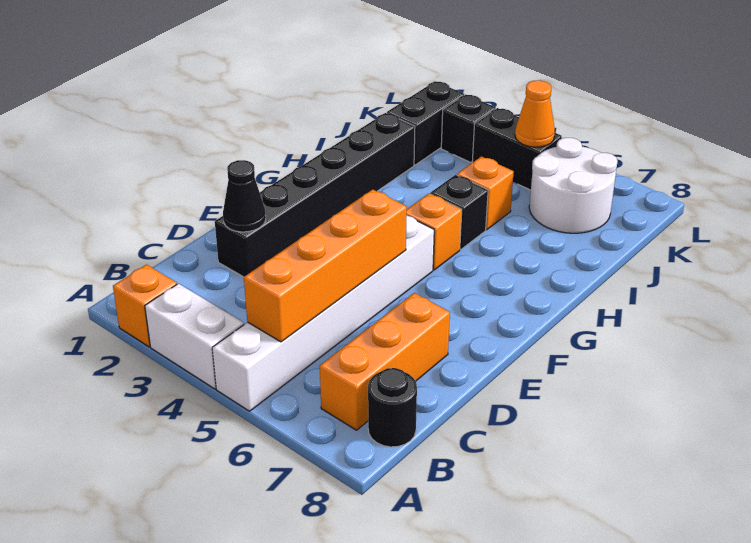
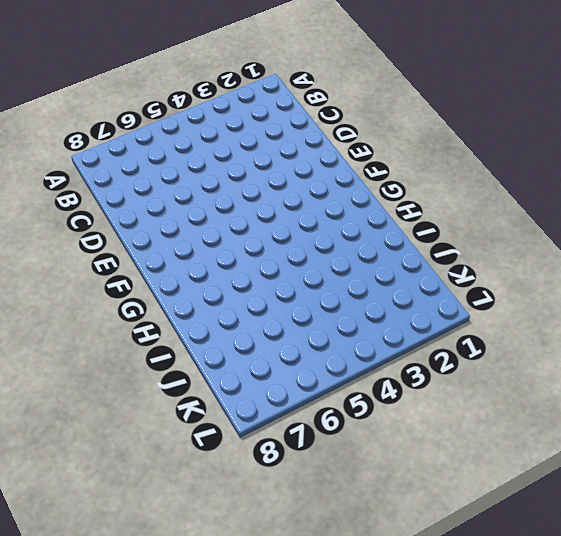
none -> orange brick A2 level 1
none -> white brick A3:A4 level 1
none -> white brick A5:F5 level 1

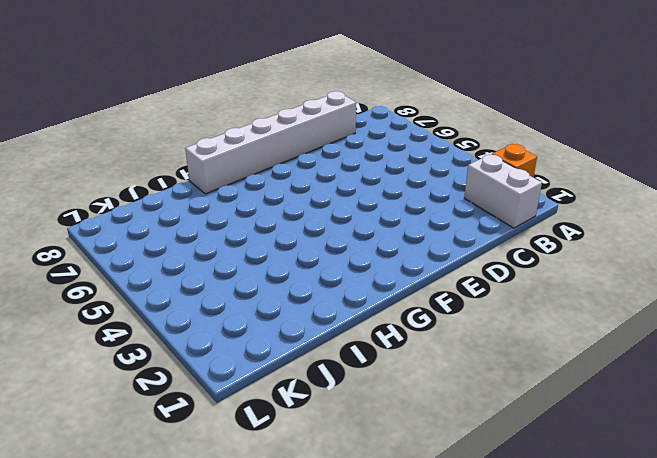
white brick B1:B2 level 1 -> white brick A3:A4 level 1
white brick C8:H8 level 1 -> white brick A5:F5 level 1
none -> orange brick B7:D7 level 1
none -> black round brick B8 level 1
none -> black brick D2:I2 level 1

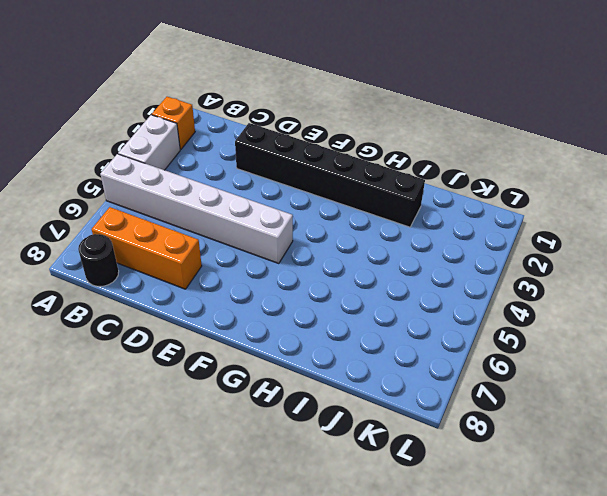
none -> orange brick G5 level 1
none -> black brick H5 level 1
none -> orange brick I5 level 1

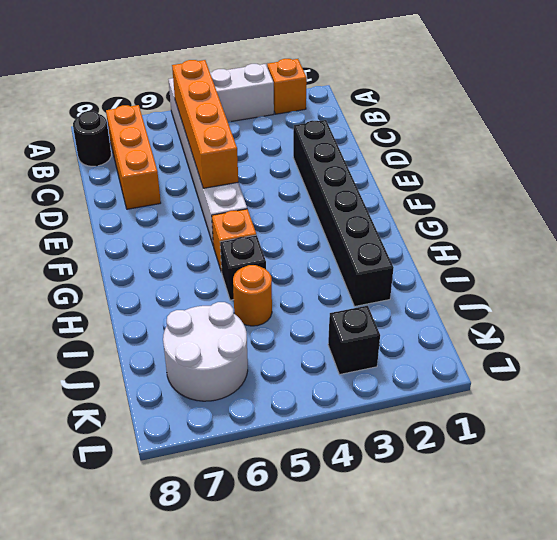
orange round brick I5 level 1 -> orange brick I5 level 1
none -> black brick J2:K2 level 1
none -> black brick K4:K5 level 1
none -> black cone D2 level 2

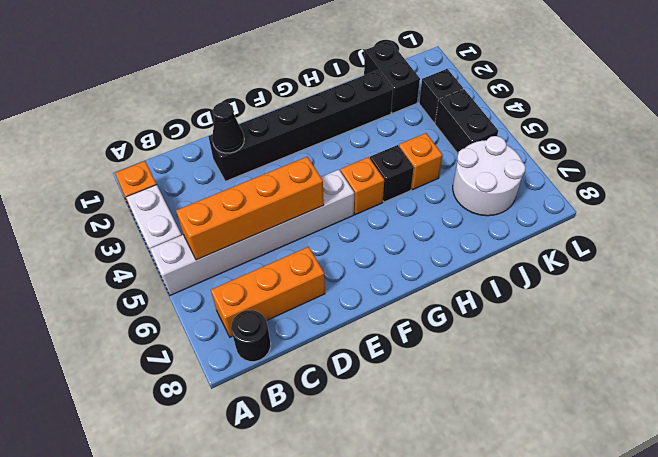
black brick J1:J2 level 1 -> black brick J2:K2 level 1
none -> orange cone K5 level 2

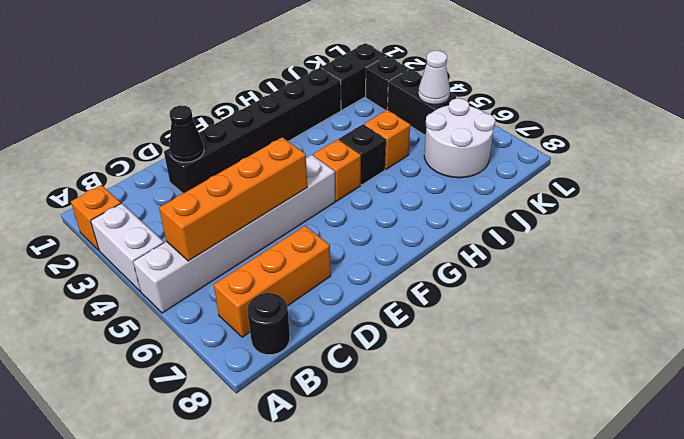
white cone K5 level 2 -> orange cone K5 level 2

